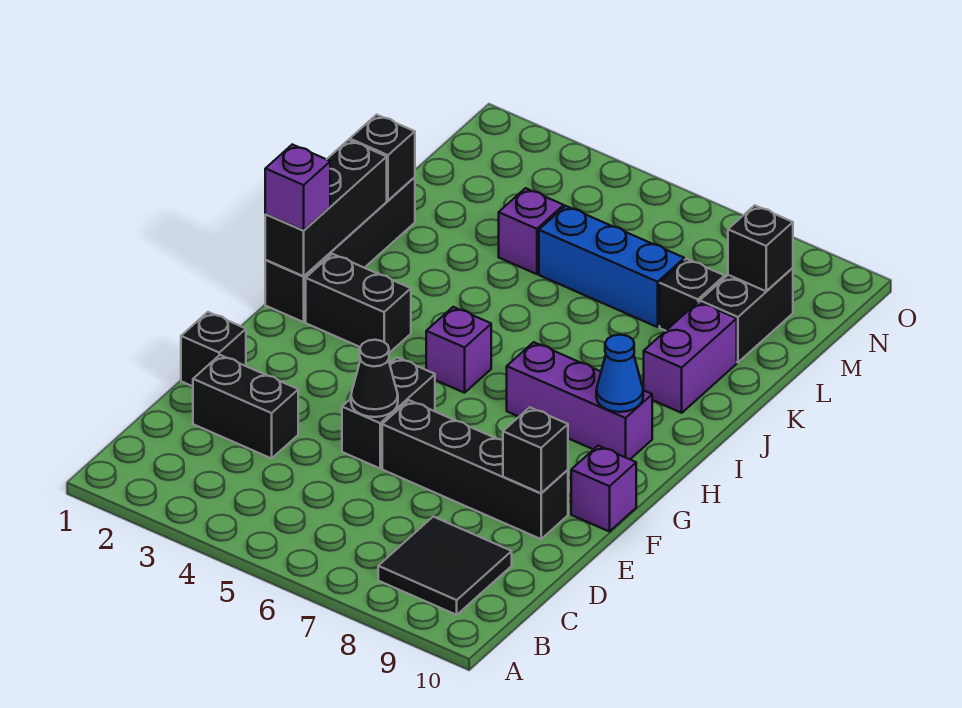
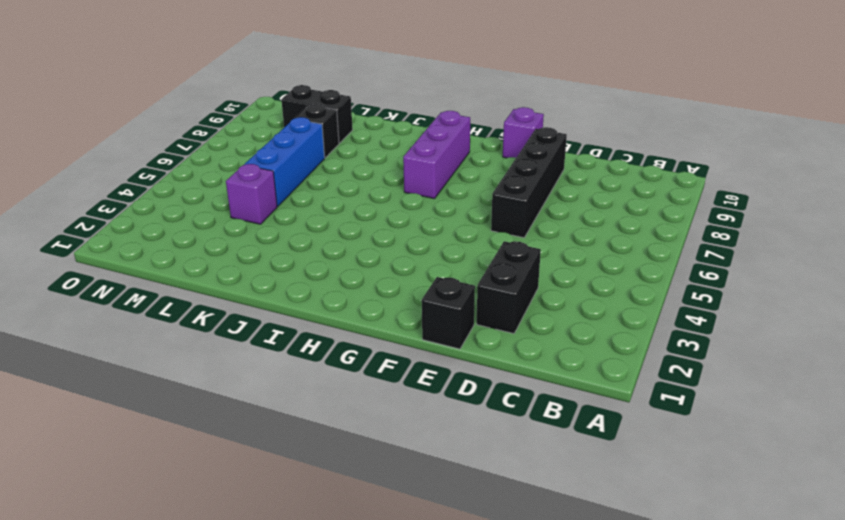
none -> black tile B8:C9 level 1
none -> black brick E5:F5 level 1
none -> black brick H1:K1 level 1

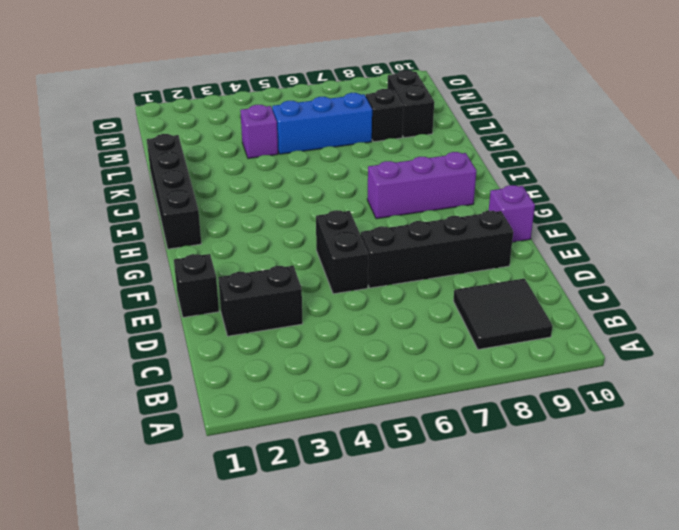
none -> black brick H2:H3 level 1
none -> purple brick H5 level 1
none -> purple brick J9:K9 level 1

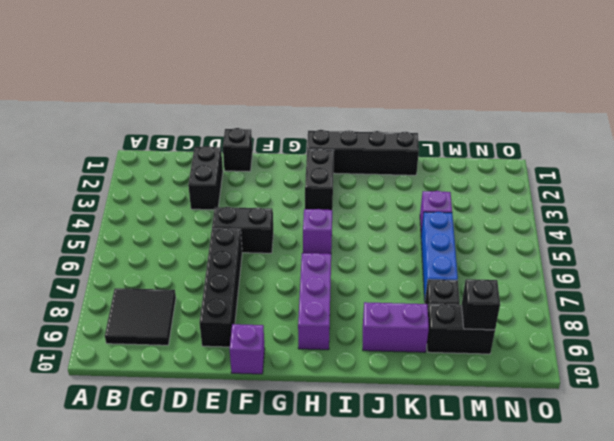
none -> black cone E5 level 2
none -> black brick E9 level 2
none -> black brick H1:J1 level 2

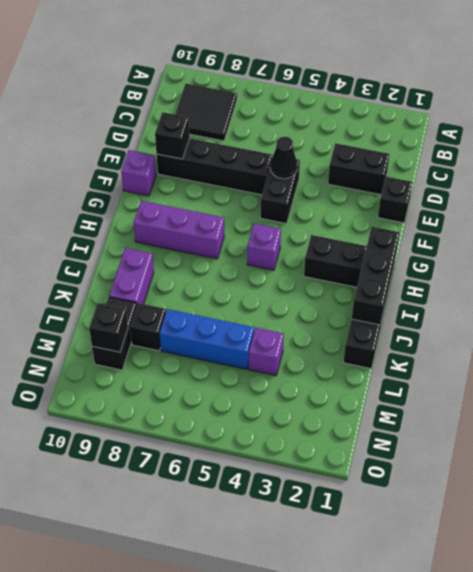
none -> blue cone H9 level 2
none -> black brick K1 level 2
none -> purple brick H1 level 3

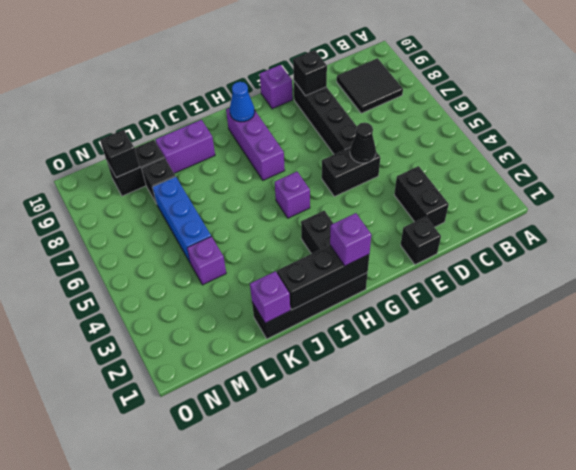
purple brick K1 level 2 -> black brick K1 level 2

